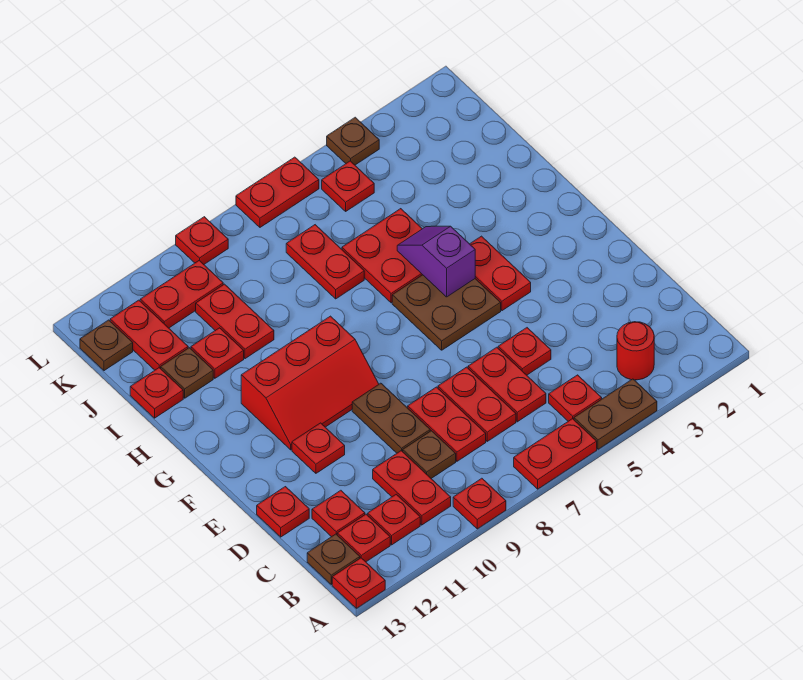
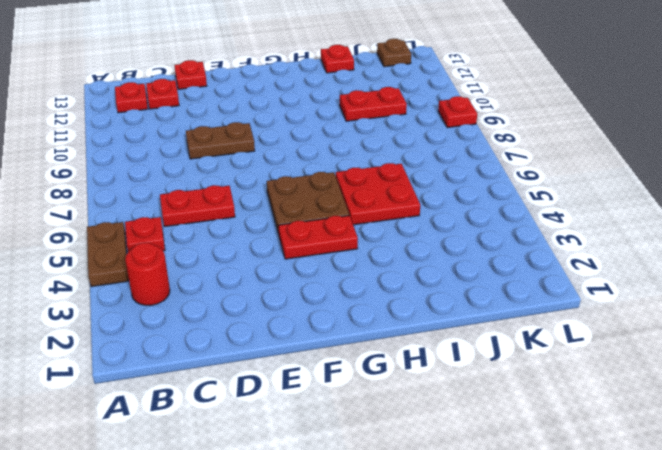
none -> red plate A6:A7 level 1
none -> red plate A9 level 1
none -> red plate A13 level 1
none -> red plate B10:C10 level 1

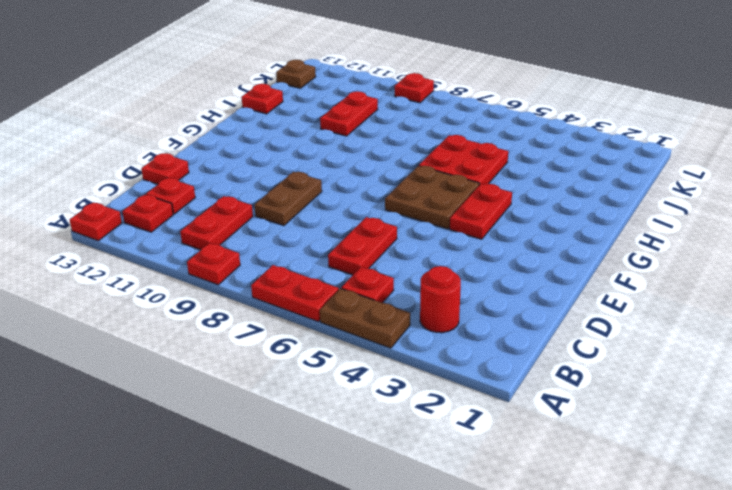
none -> red plate B11 level 1
none -> brown plate B13 level 1
none -> red plate C7:D7 level 1
none -> red plate C8:D8 level 1

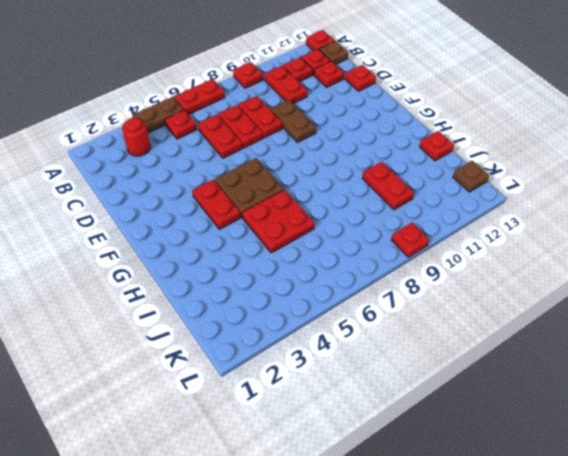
none -> brown plate C9 level 1
none -> red plate D5 level 1
none -> red plate E11 level 1
none -> red slope F9:G11 level 1 top G

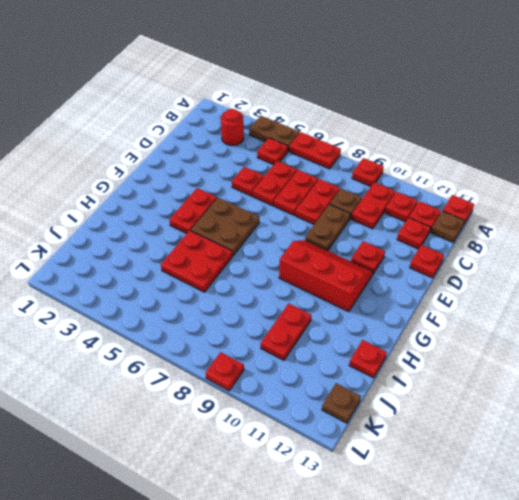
none -> red plate I7:J7 level 1
none -> red plate I11 level 1
none -> brown plate I12 level 1
none -> red plate J12:K12 level 1

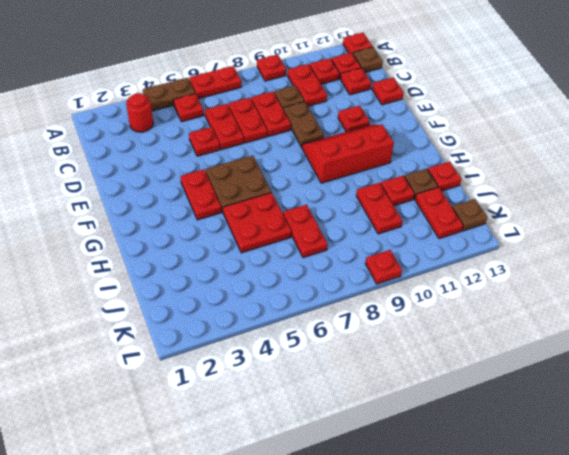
none -> red plate K5 level 1
none -> red plate K10:K11 level 1
none -> brown plate L4 level 1
none -> red plate L6:L7 level 1

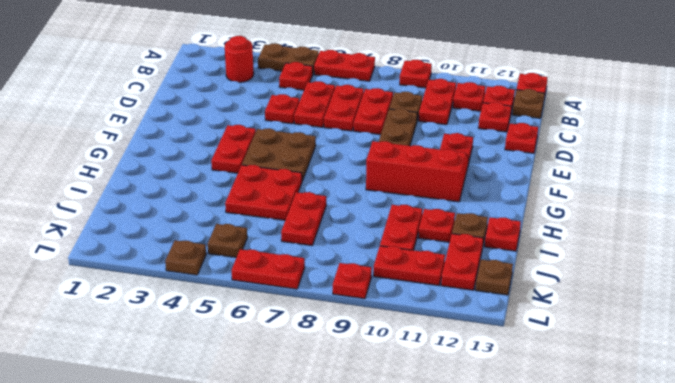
brown plate K5 level 1 -> red plate K5 level 1
none -> purple slope G5:H5 level 2 top G

